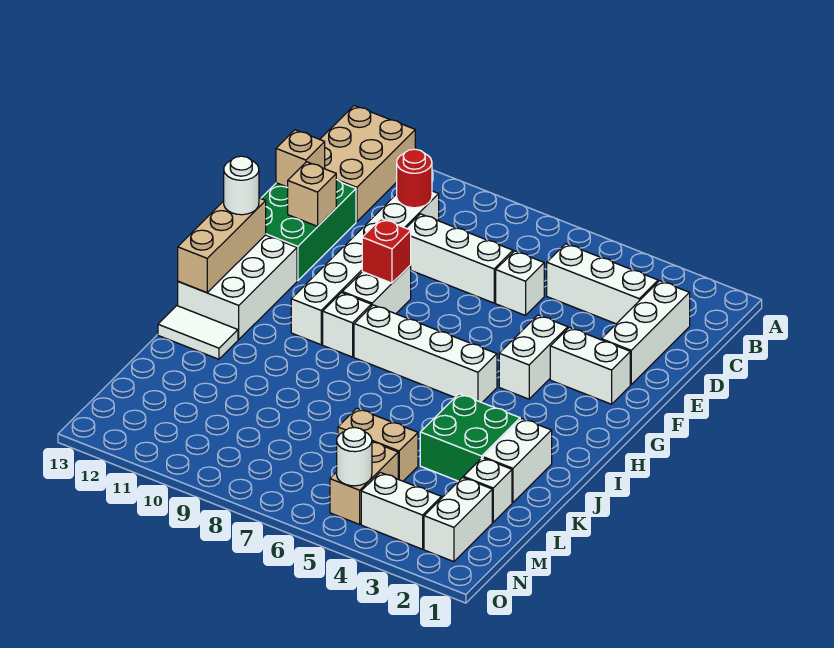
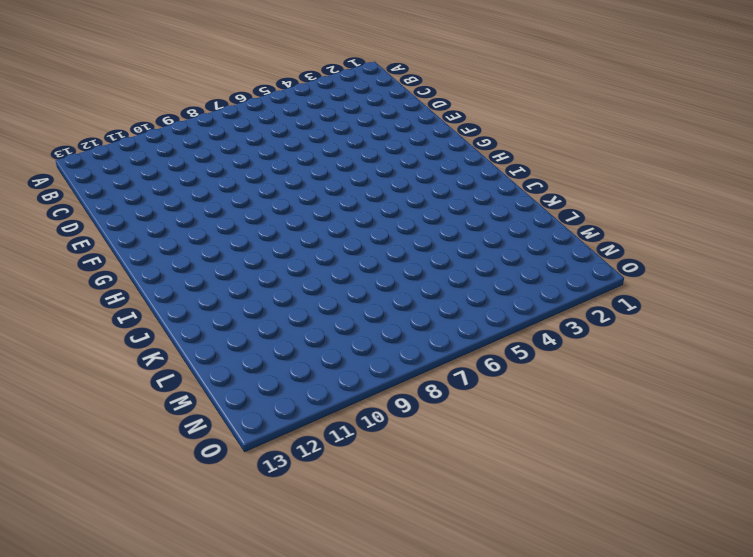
none -> tan brick A12:C13 level 1
none -> white brick C2:E2 level 1
none -> white brick C3:C5 level 1

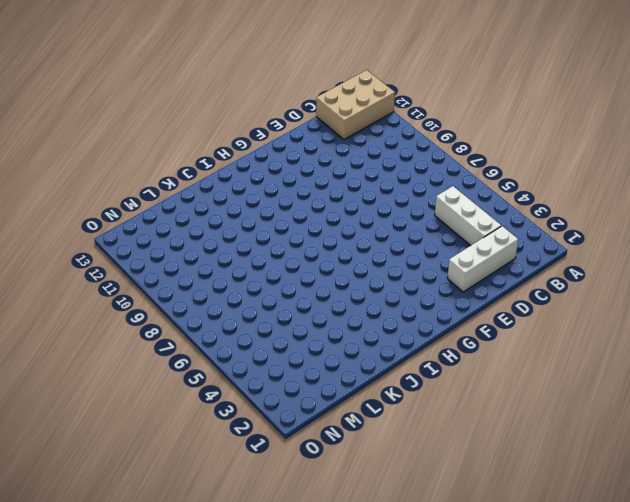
none -> white brick C10:H10 level 1
none -> white brick D6 level 1
none -> white brick D7:D9 level 1

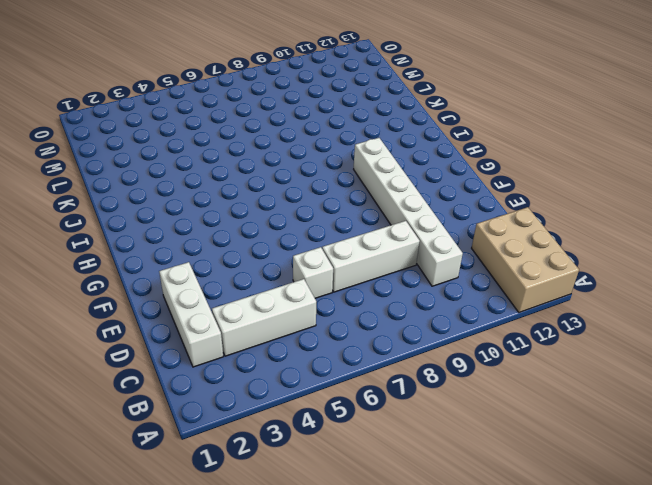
none -> green brick D12:F13 level 1
none -> white brick F2:F3 level 1
none -> white brick F4:G4 level 1

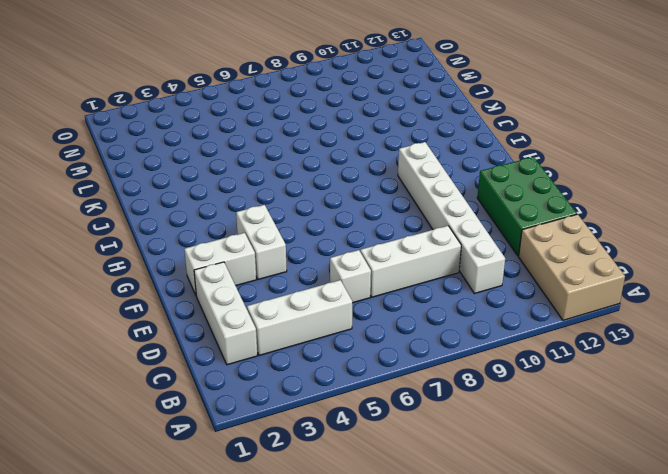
none -> white brick F9:G9 level 1
none -> white brick G12:I13 level 1
none -> white brick H5:H8 level 1

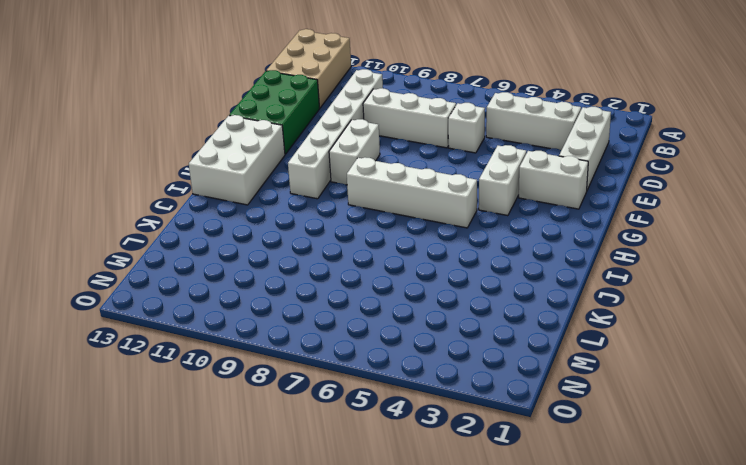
none -> white brick H9 level 1
none -> white brick J2:K2 level 1
none -> green brick J3:K4 level 1

